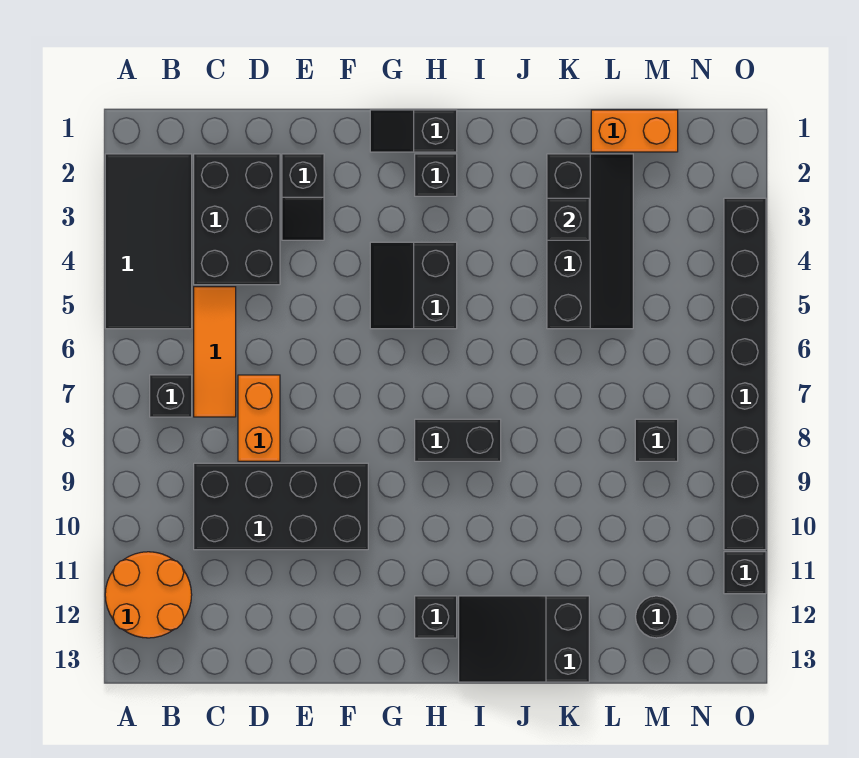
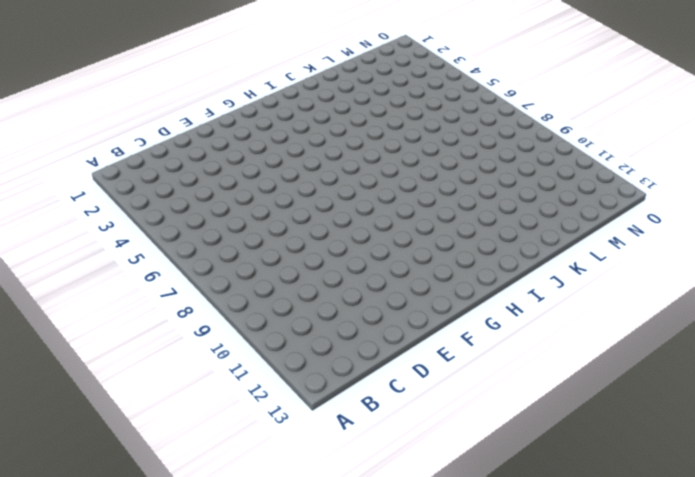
none -> black tile A2:B5 level 1
none -> orange round brick A11:B12 level 1
none -> black brick B7 level 1

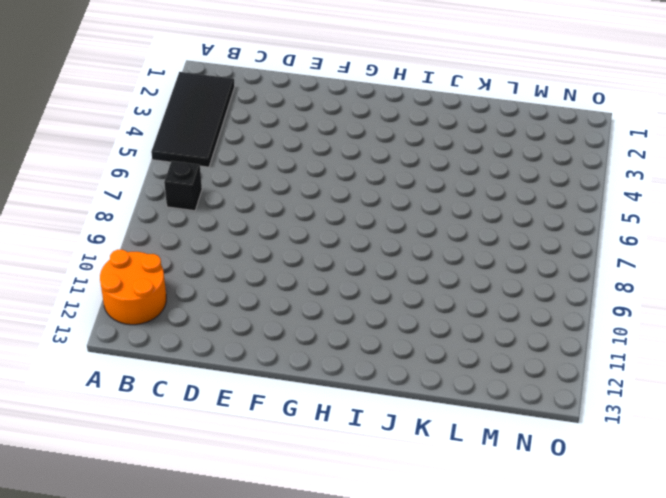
none -> black brick C2:D4 level 1
none -> orange tile C5:C7 level 1
none -> black brick C9:F10 level 1

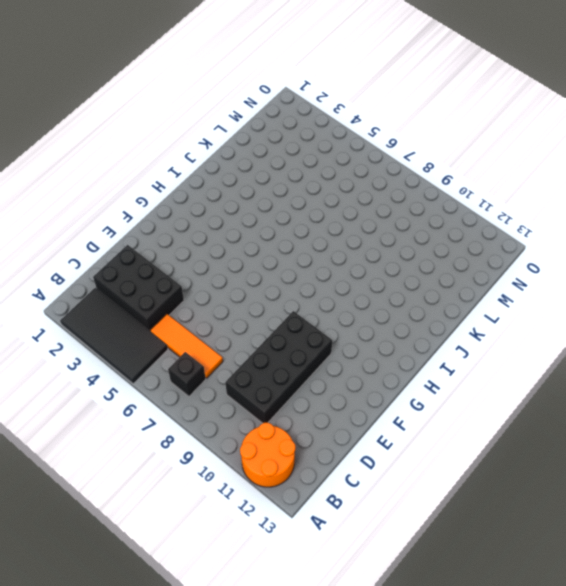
none -> orange brick D7:D8 level 1
none -> black slope E2:E3 level 1 top 2
none -> black slope G1:H1 level 1 top H

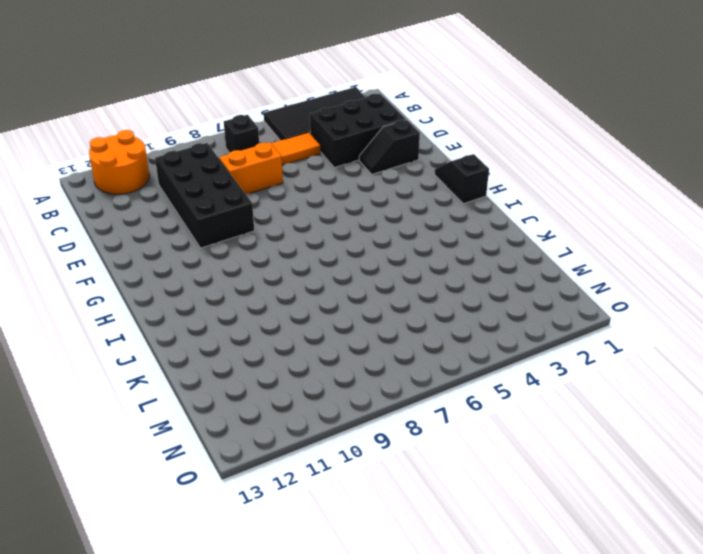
none -> black slope G4:H5 level 1 top H
none -> black brick H2 level 1
none -> black brick H8:I8 level 1

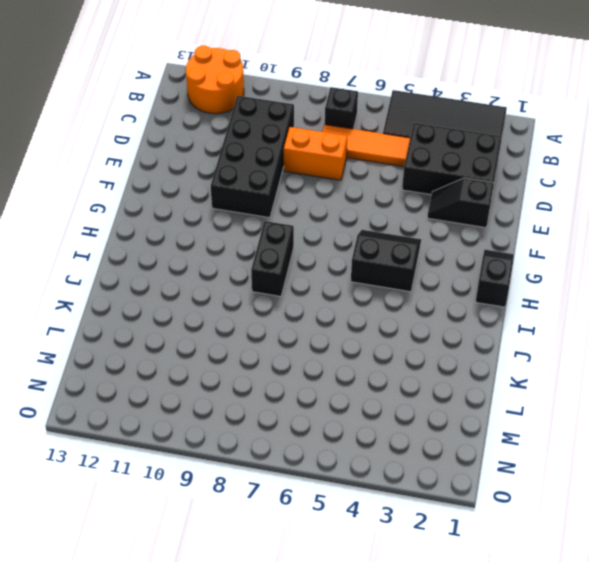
none -> black brick H2 level 1
none -> black brick H12 level 1
none -> black slope I12:K13 level 1 top K

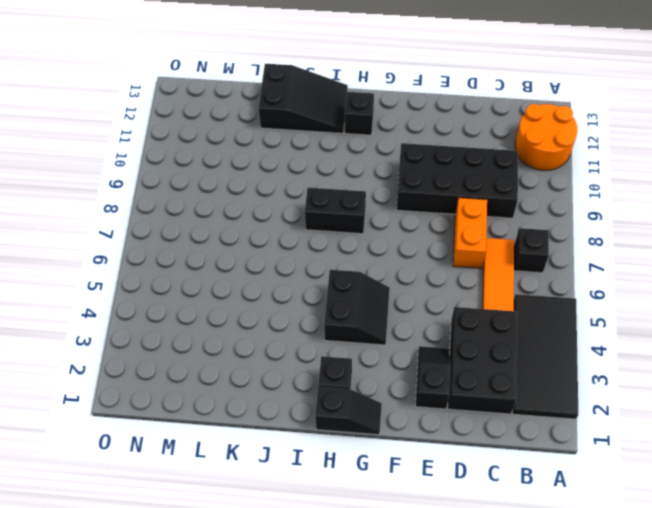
none -> black slope K2:L5 level 1 top K
none -> orange brick L1:M1 level 1
none -> black brick M8 level 1

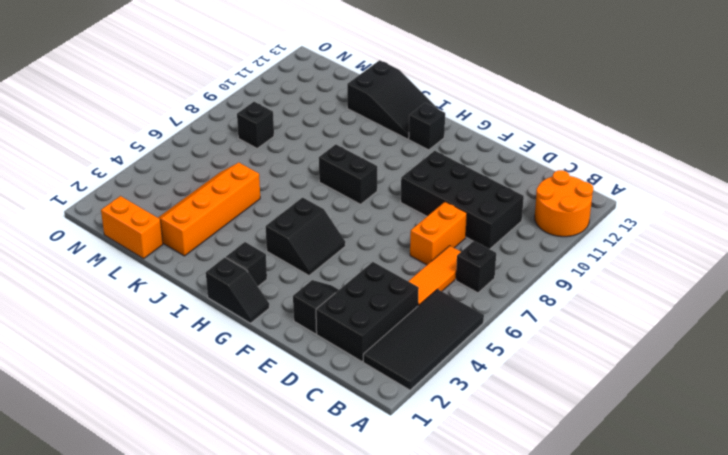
orange slope K2:L5 level 1 top K -> black slope K2:L5 level 1 top K
none -> black round brick M12 level 1
none -> black brick O3:O10 level 1
none -> black brick O11 level 1

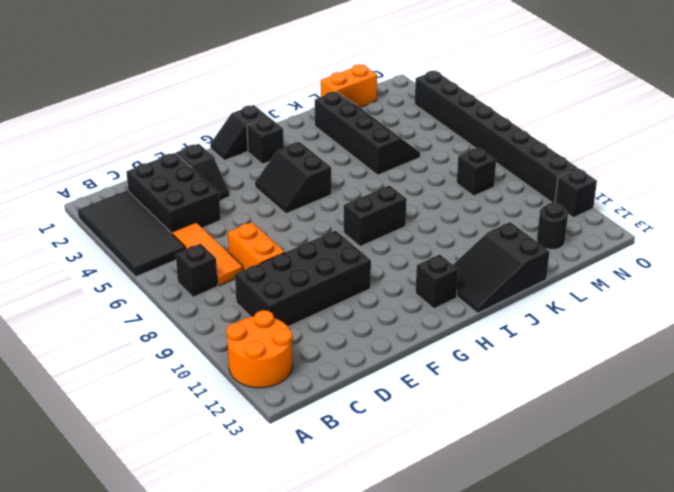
none -> black brick K3 level 2

